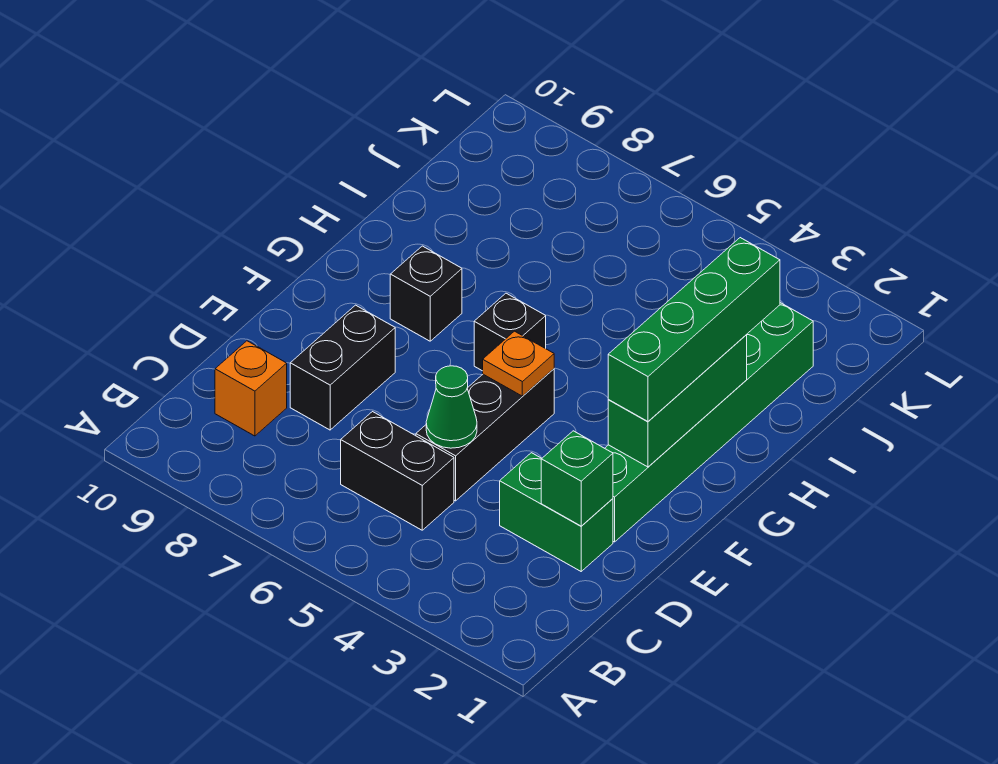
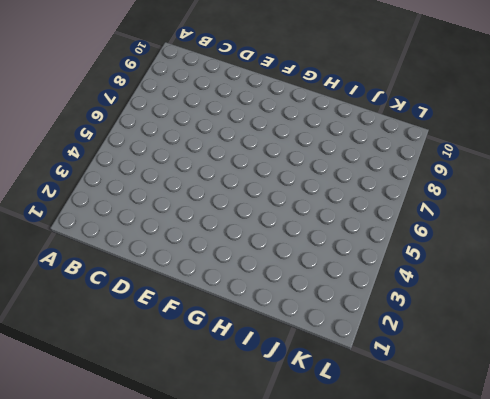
none -> black brick C5:C6 level 1
none -> orange brick C9 level 1
none -> green brick D2:D3 level 1

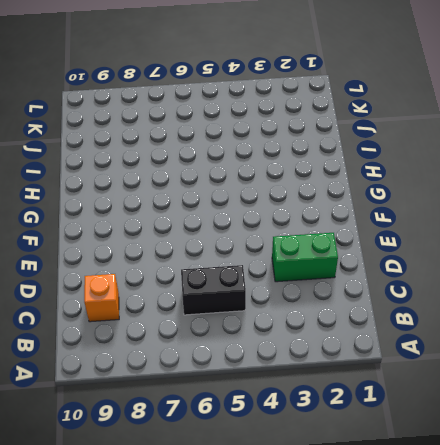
none -> black brick D5:F5 level 1
none -> black brick D8:E8 level 1
none -> green brick E2:J2 level 1

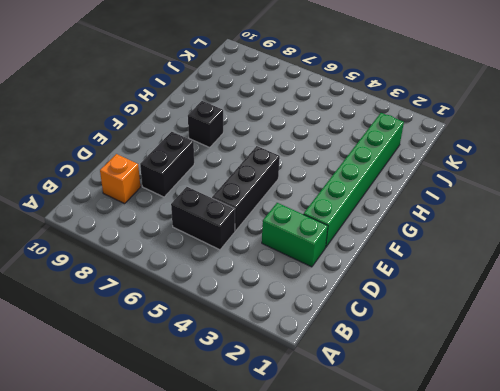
none -> black brick G6 level 1
none -> green brick D2 level 2
none -> green cone D5 level 2

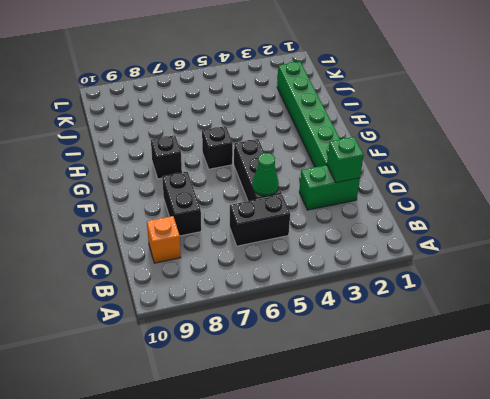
none -> green brick F2:H2 level 2
none -> orange plate F5 level 2
none -> green brick F2:I2 level 3

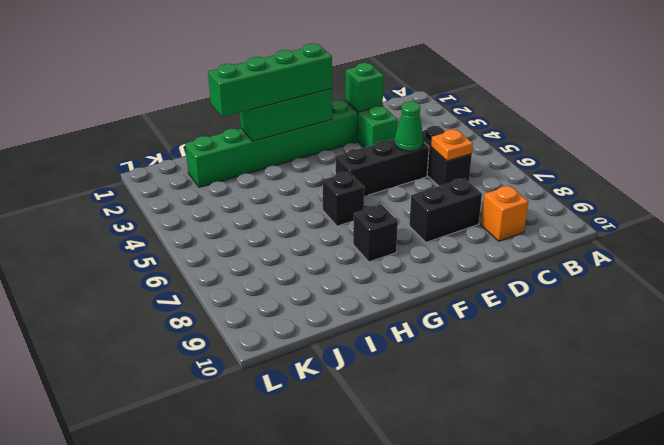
orange plate C6 level 2 -> orange plate F5 level 2

